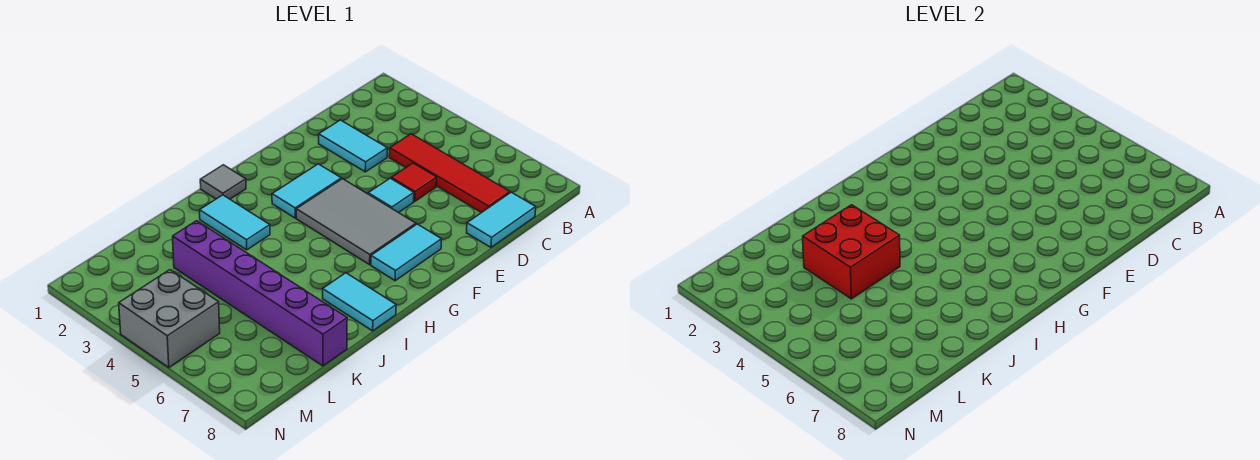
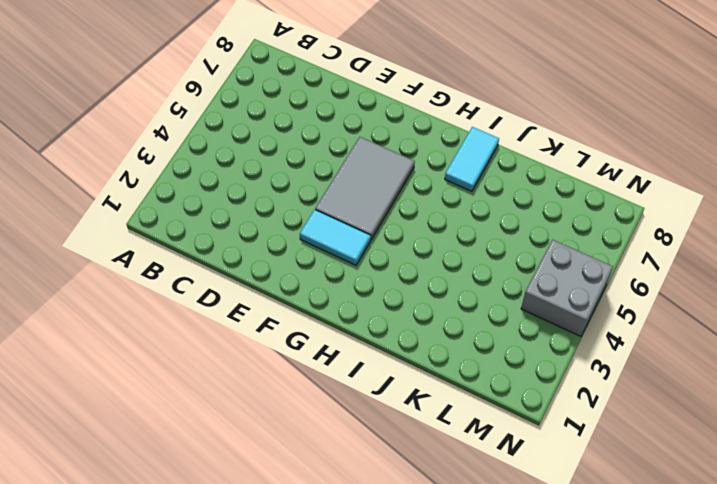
none -> red tile C4:C7 level 1
none -> cyan tile C8:D8 level 1
none -> cyan tile D2:D3 level 1

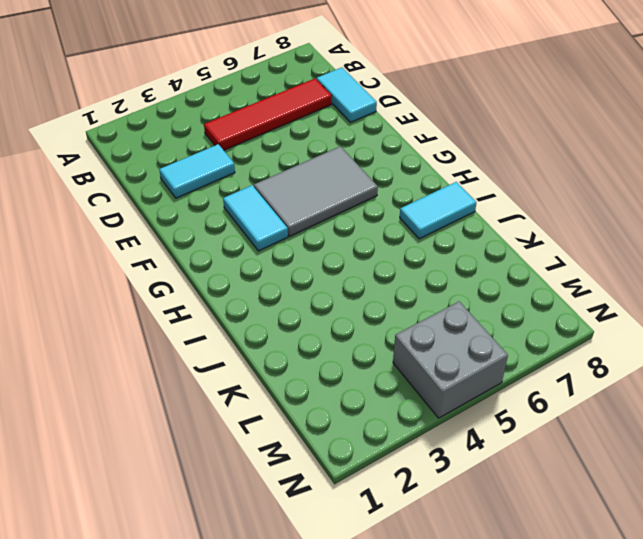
none -> red tile D5 level 1
none -> cyan tile E5 level 1
none -> cyan tile F7:G7 level 1

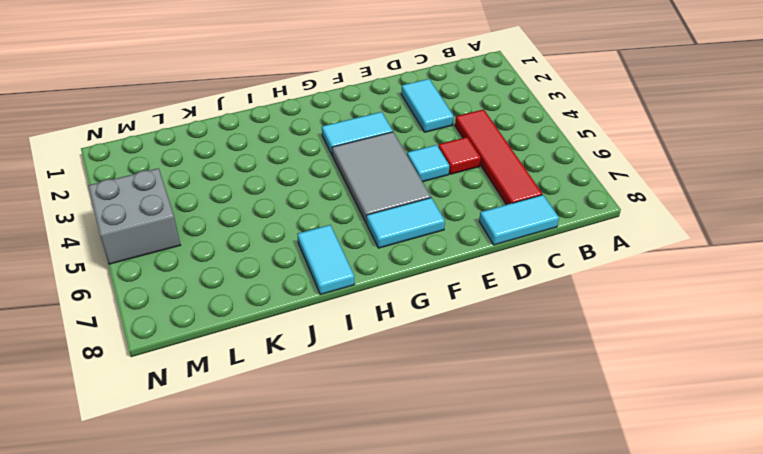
none -> grey tile H1 level 1
none -> cyan tile I2:I3 level 1
none -> purple brick K3:K8 level 1

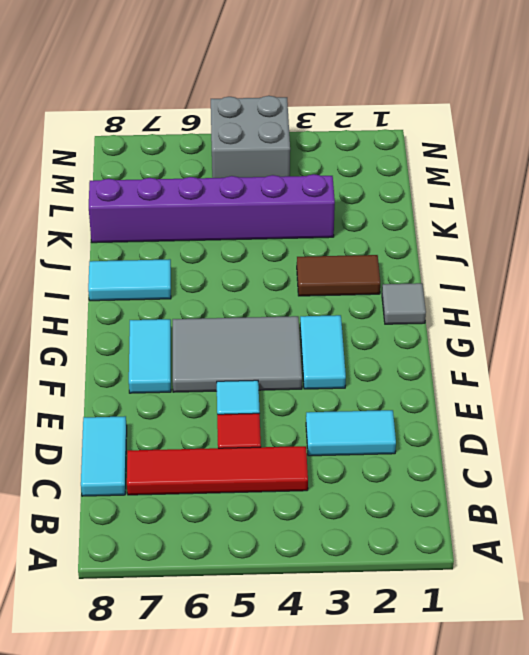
brown tile I2:I3 level 1 -> cyan tile I2:I3 level 1
none -> red brick J3:K4 level 2

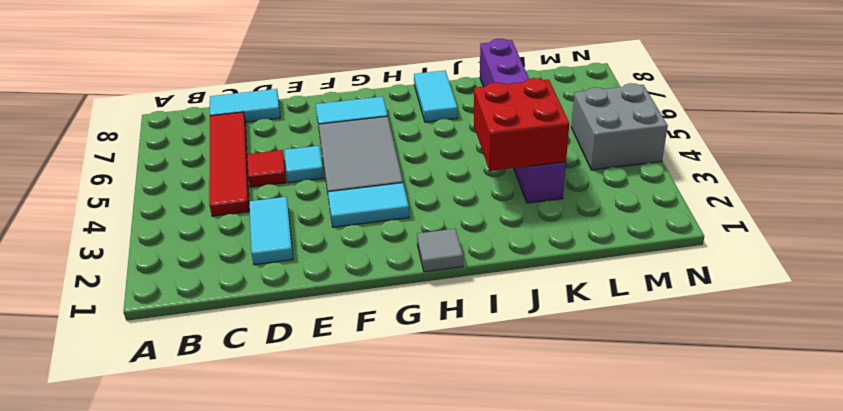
none -> cyan tile I2:I3 level 1

